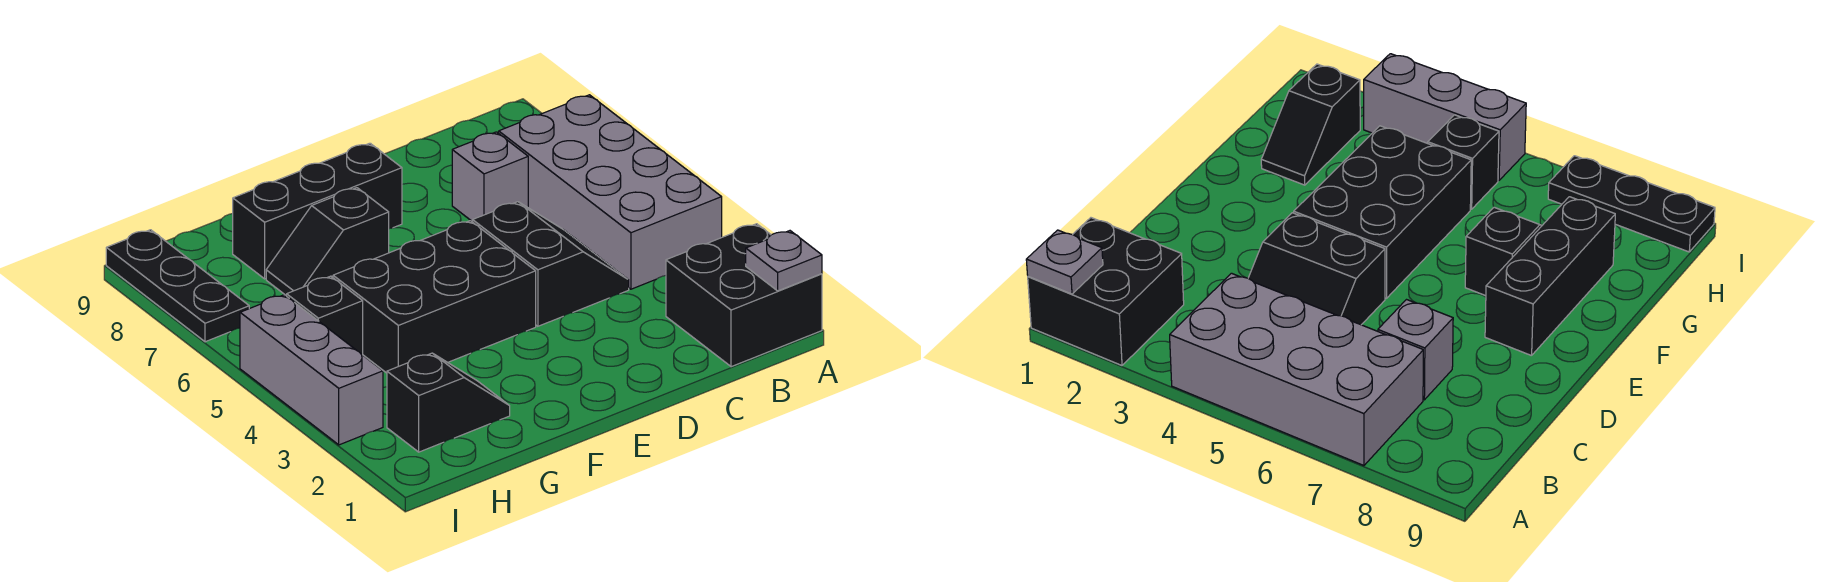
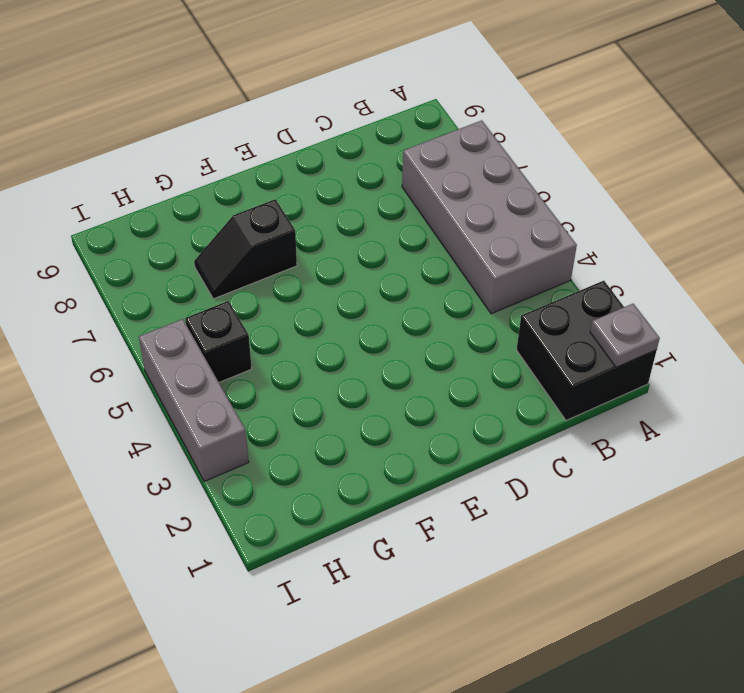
none -> black slope C4:D5 level 1 top D
none -> grey brick C7 level 1
none -> black brick E4:G5 level 1

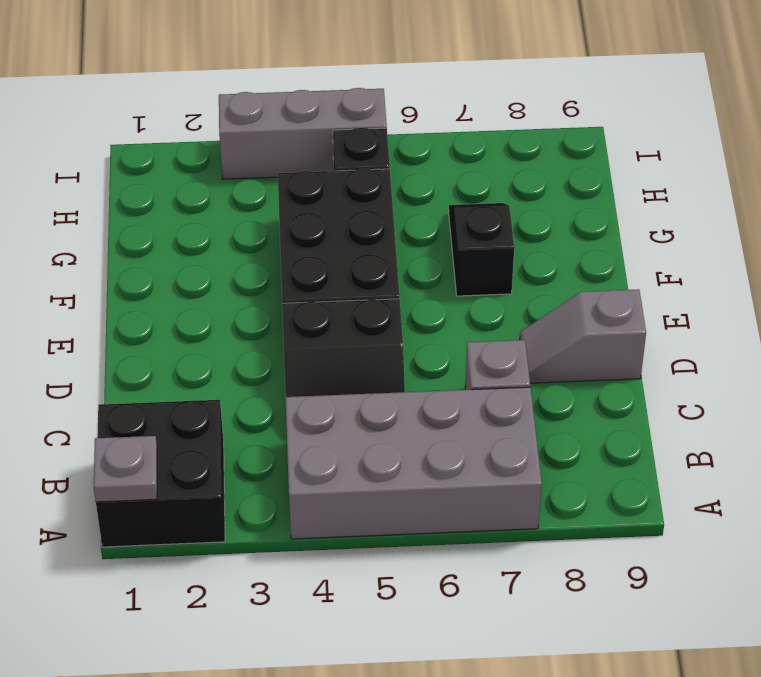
grey slope D8:D9 level 1 top 9 -> none
none -> black brick E8:G8 level 1
none -> black slope G2:H2 level 1 top H
none -> black plate I7:I9 level 1

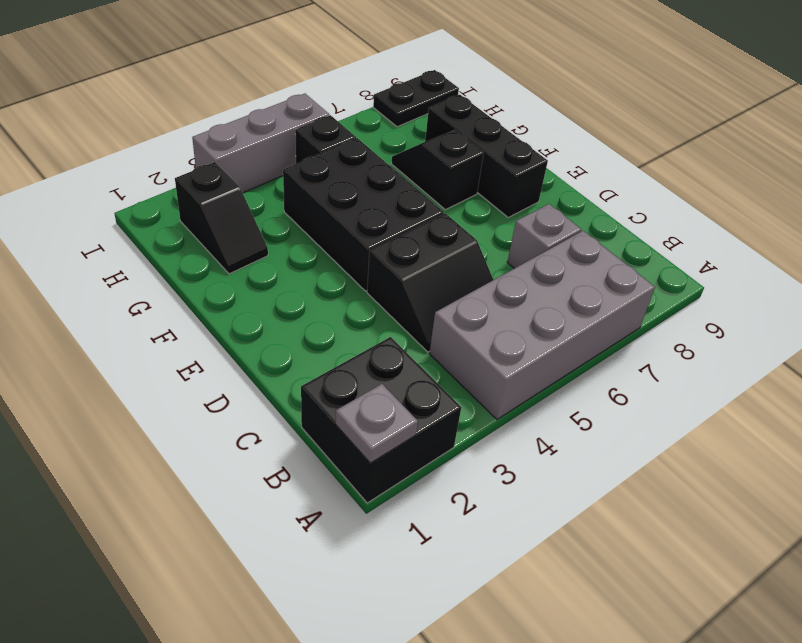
black plate I8:I9 level 1 -> black plate I7:I9 level 1

